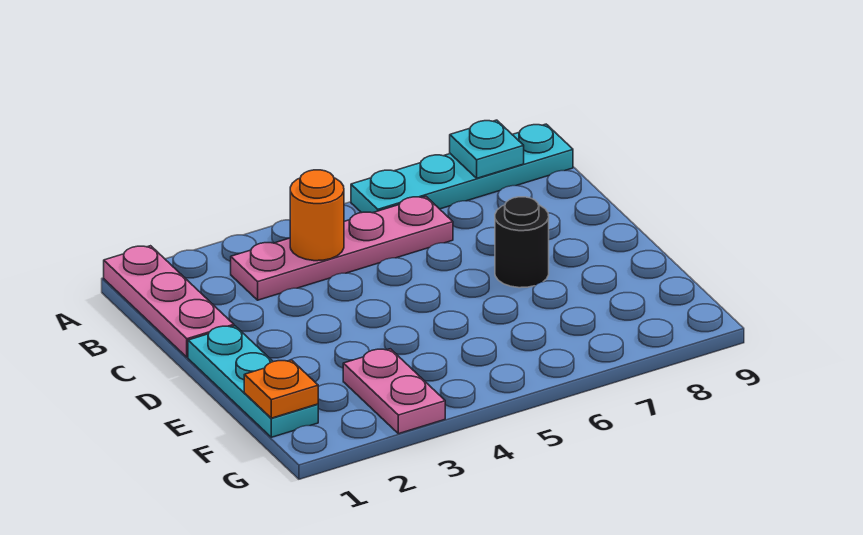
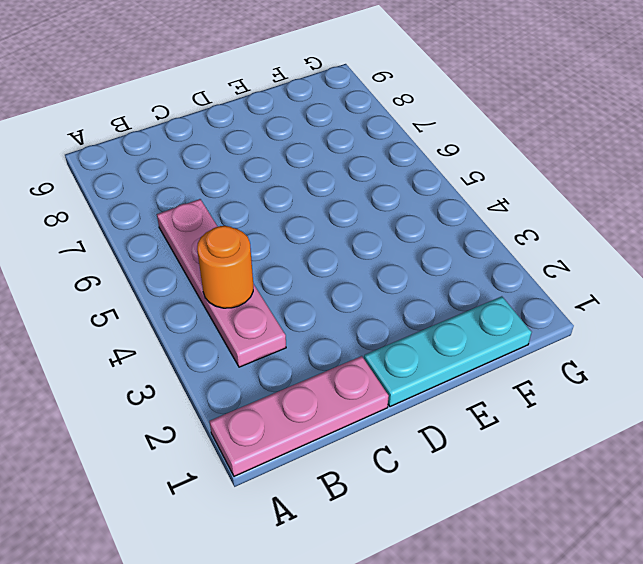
none -> cyan plate A6:A9 level 1
none -> black round brick D7 level 1

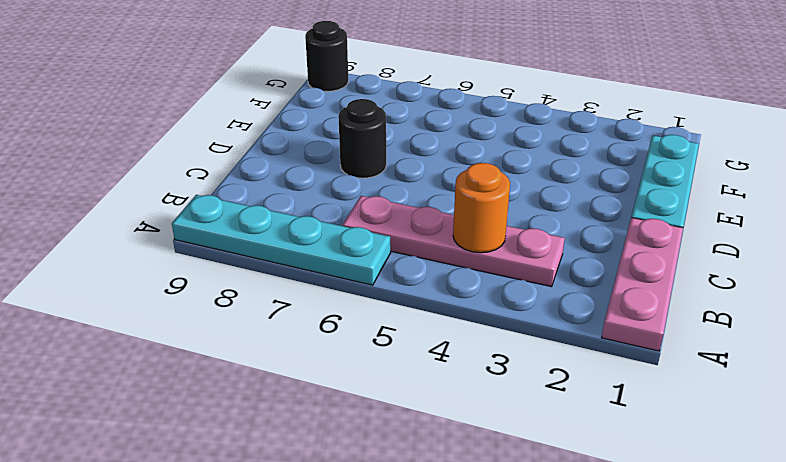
black round brick G9 level 1 -> none
none -> pink plate F3:G3 level 1
none -> cyan plate A8 level 2

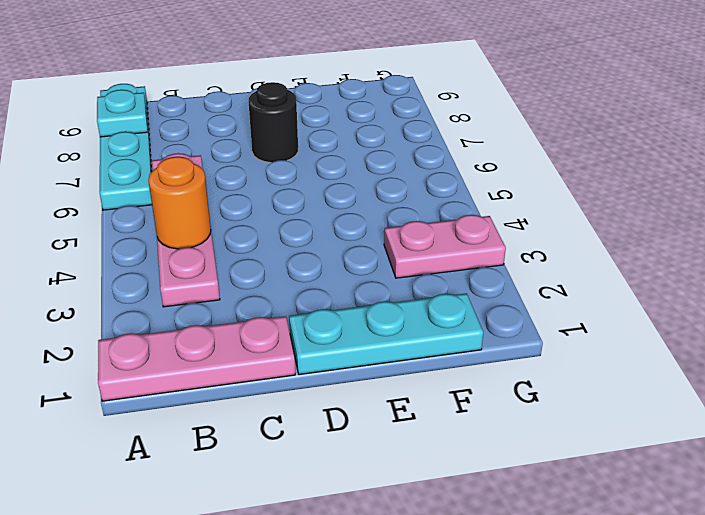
none -> orange plate F1 level 2

